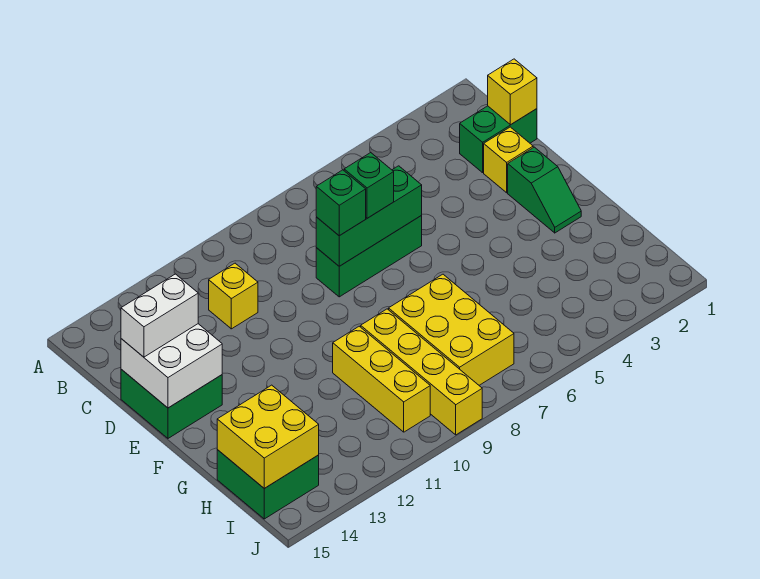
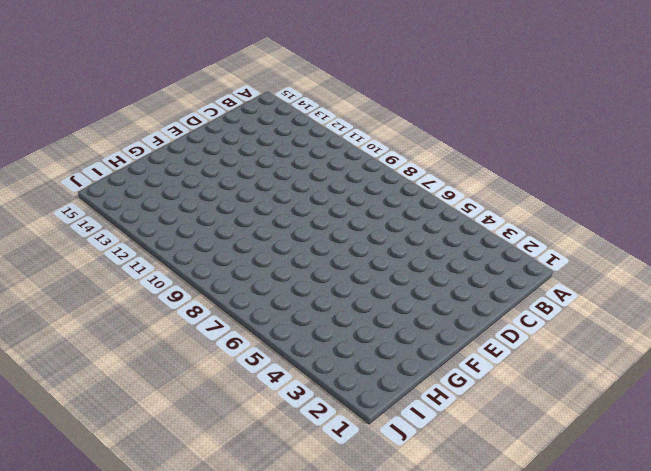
none -> green brick C1:C2 level 1
none -> yellow brick C11 level 1
none -> yellow brick D2 level 1

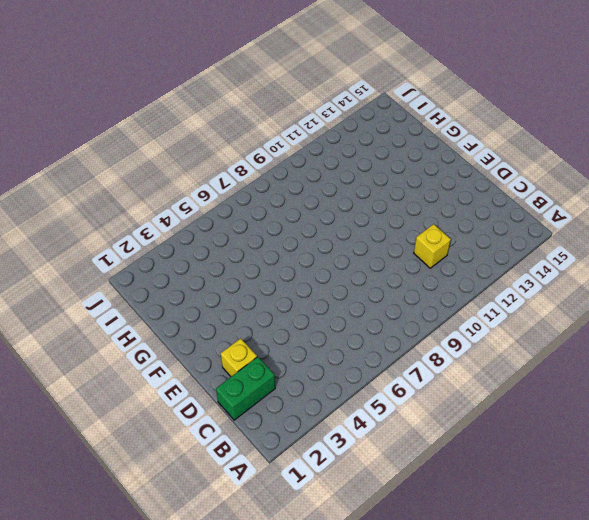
none -> green brick D6:D8 level 1
none -> green brick D14:E15 level 1
none -> green slope E2:F2 level 1 top E

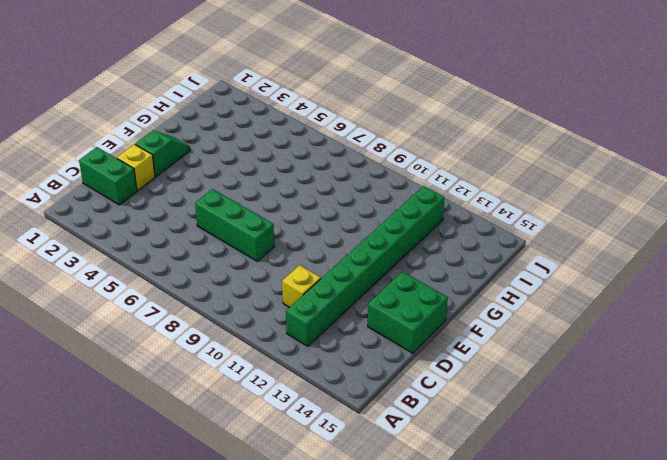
green brick B12:I12 level 1 -> none
none -> yellow brick G7:I8 level 1
none -> yellow brick G9:J9 level 1
none -> yellow brick G10:I10 level 1

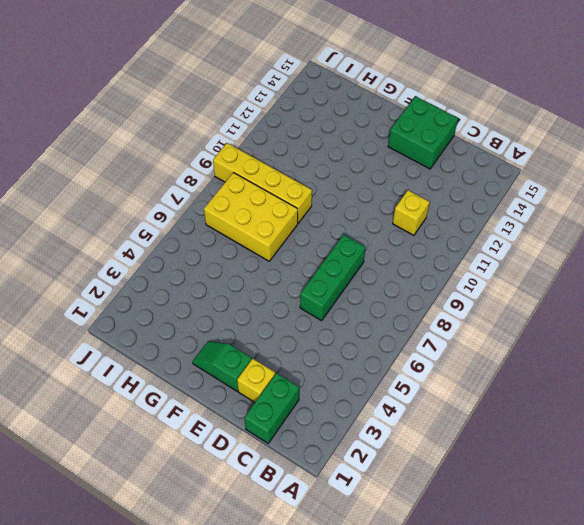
none -> yellow brick G10:I10 level 1
none -> green brick H14:I15 level 1
none -> yellow brick C1 level 2

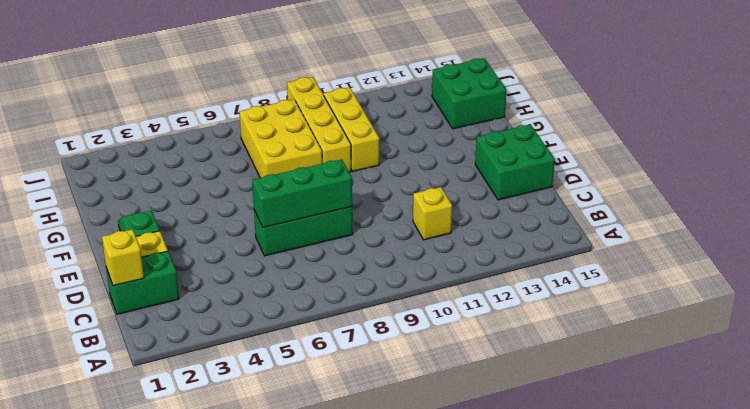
none -> white brick D14:E15 level 2
none -> yellow brick H14:I15 level 2
none -> green brick D7 level 3

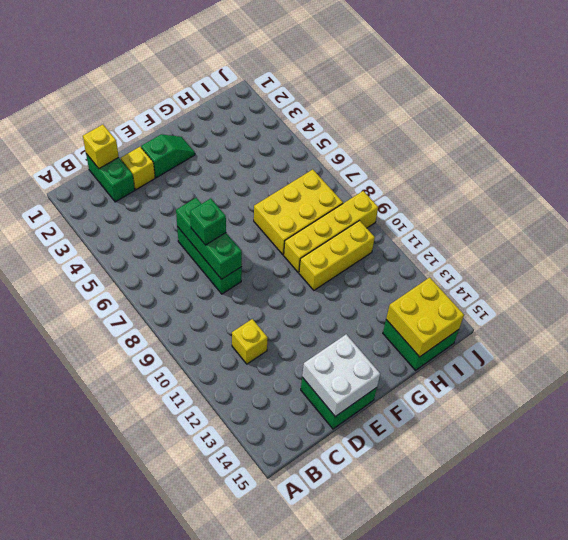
none -> green brick D8 level 3
none -> white brick D14:D15 level 3

